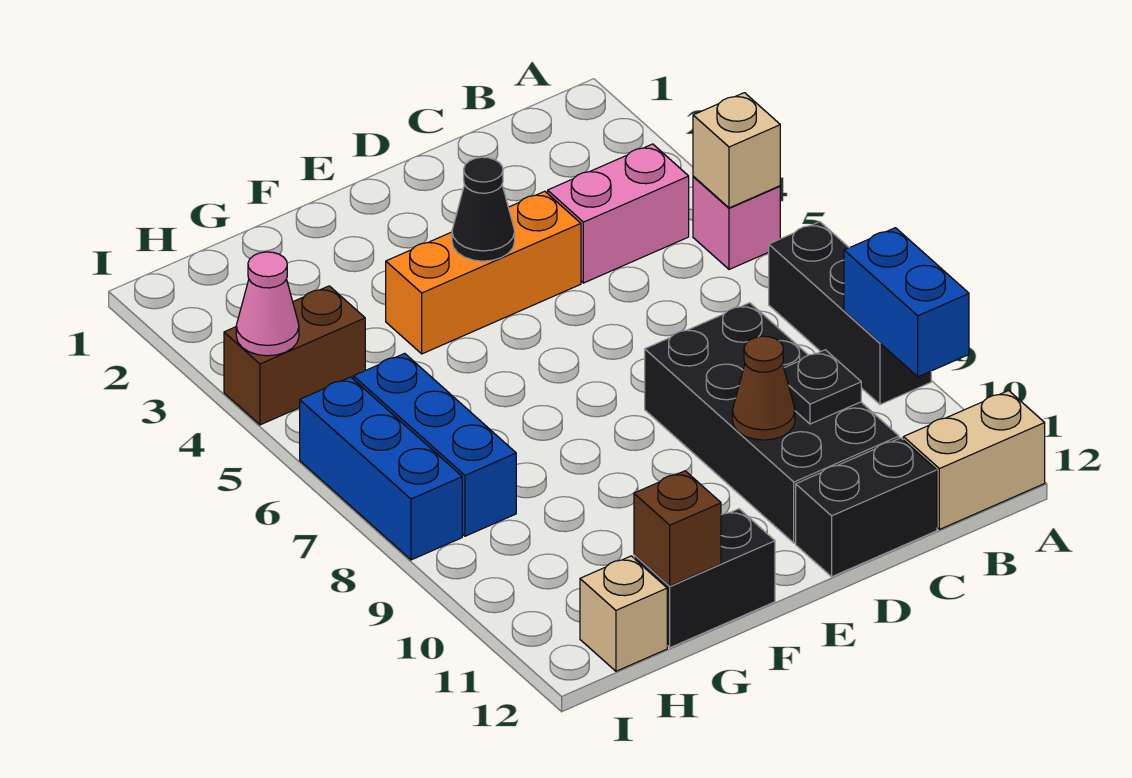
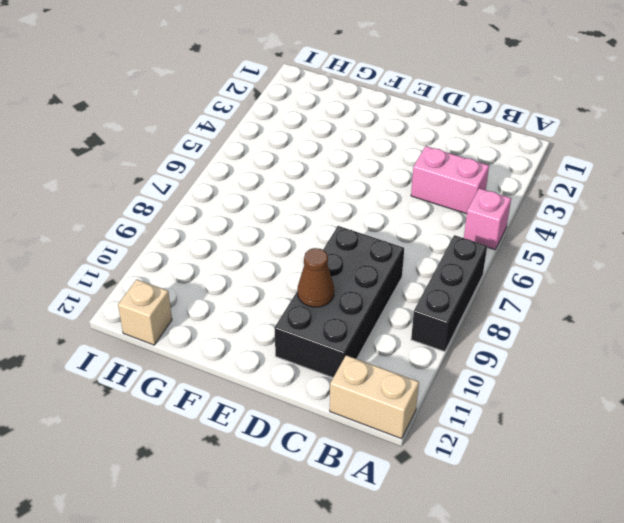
none -> black brick C12:D12 level 1
none -> orange brick D4:F4 level 1
none -> black brick F12:G12 level 1

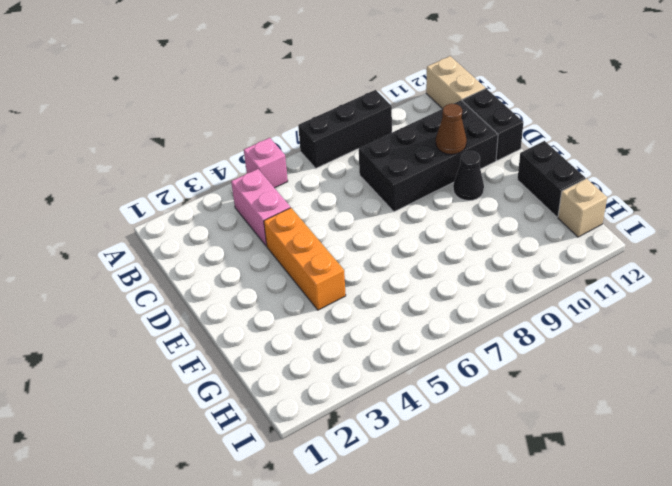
black cone E10 level 1 -> black cone E4 level 2
none -> brown brick H4:I4 level 1
none -> blue brick H6:H8 level 1
none -> blue brick I6:I8 level 1

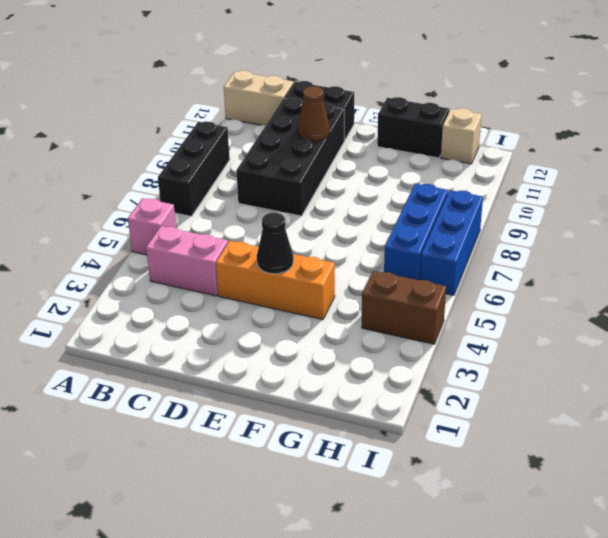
none -> tan brick A5 level 2
none -> blue brick A9:A10 level 2
none -> black plate C10 level 2

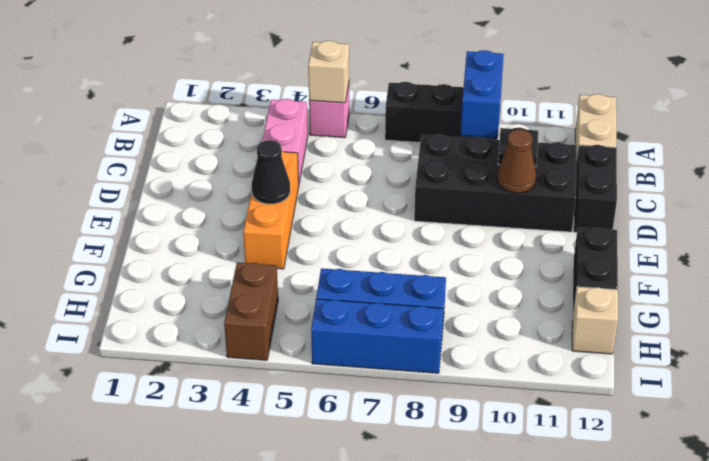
blue brick A9:B9 level 2 -> blue brick A9:A10 level 2
none -> brown brick G12 level 2
none -> pink cone I4 level 2

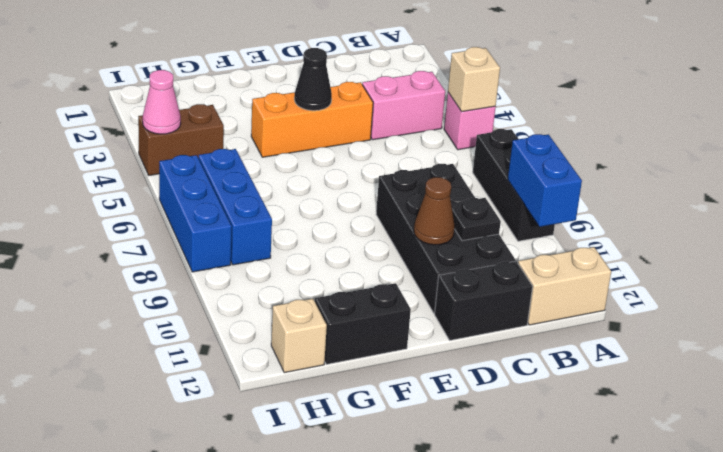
none -> brown brick G12 level 2

